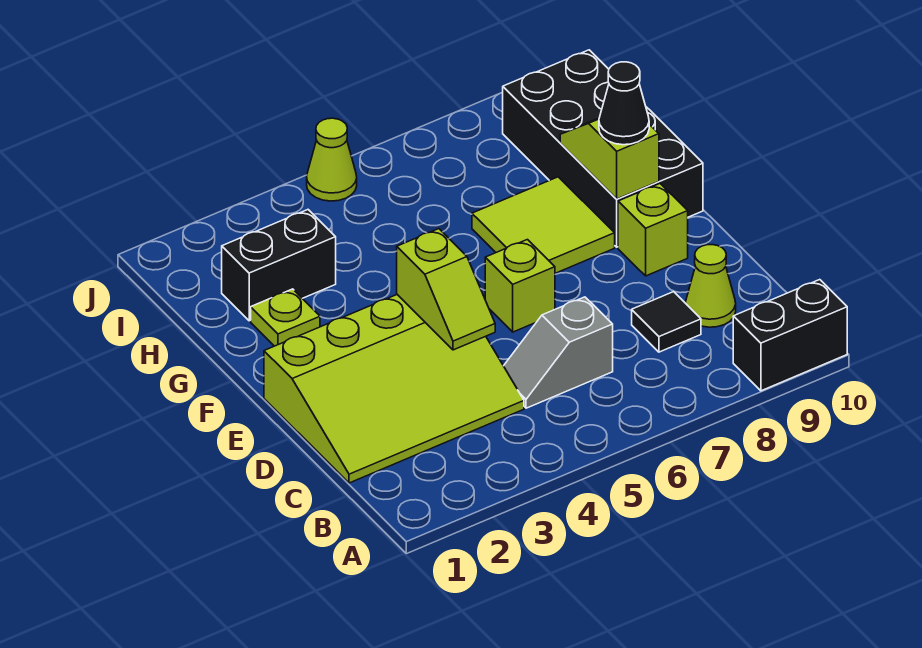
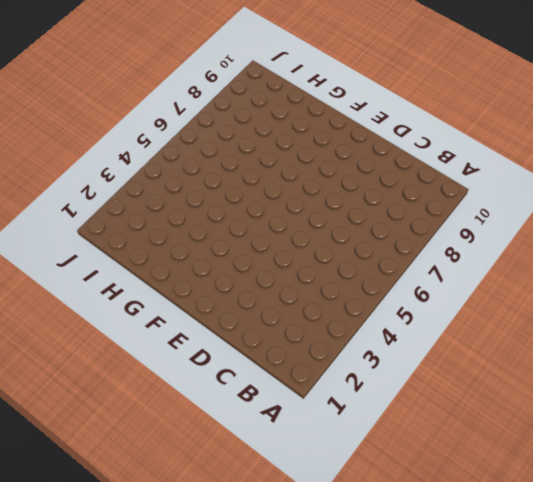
none -> black brick A9:A10 level 1
none -> lime slope C1:E4 level 1 top E
none -> grey slope C5:C6 level 1 top 6

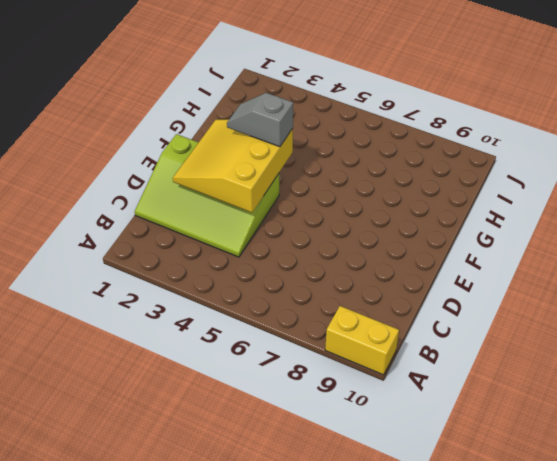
yellow brick A9:A10 level 1 -> black brick A9:A10 level 1
yellow slope D2:F4 level 2 top 4 -> lime slope D4:E4 level 2 top E
grey slope F3:F4 level 3 top 4 -> grey slope C5:C6 level 1 top 6
none -> black tile C8 level 1
none -> lime cone C9 level 1
none -> lime brick E6 level 1

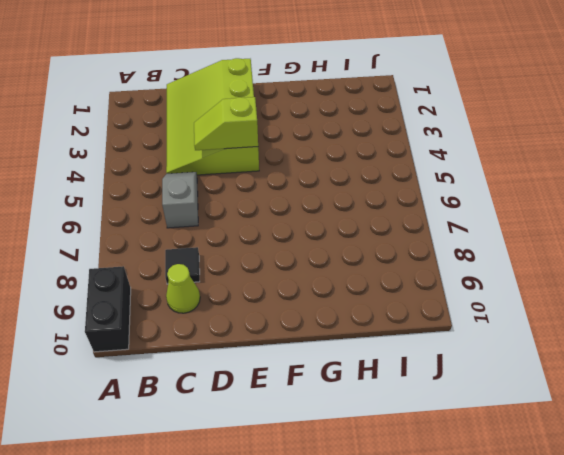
none -> lime brick E6 level 1
none -> lime brick E9 level 1
none -> lime tile F7:G8 level 1

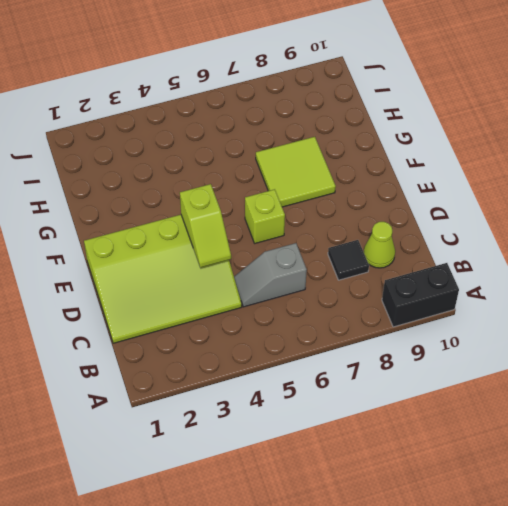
none -> lime brick E9 level 1
none -> black brick F9:I10 level 1
none -> lime plate G2 level 1

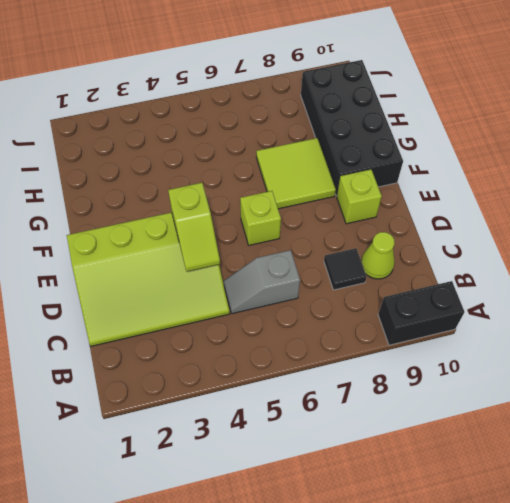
none -> lime plate G2 level 1
none -> black brick H2:H3 level 1
none -> lime cone J5 level 1

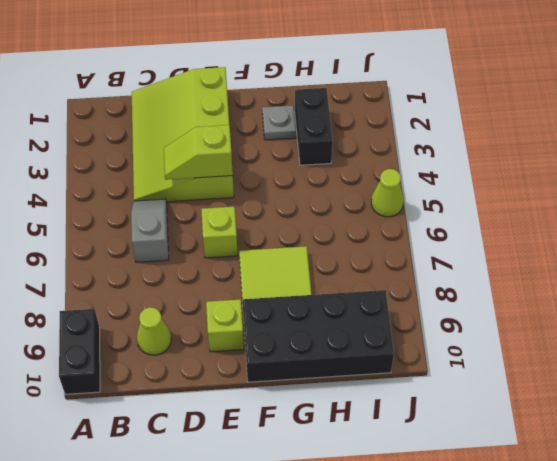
grey plate G2 level 1 -> lime plate G2 level 1
none -> black tile C8 level 1
none -> lime slope F9:G9 level 2 top F
none -> black cone F9 level 3

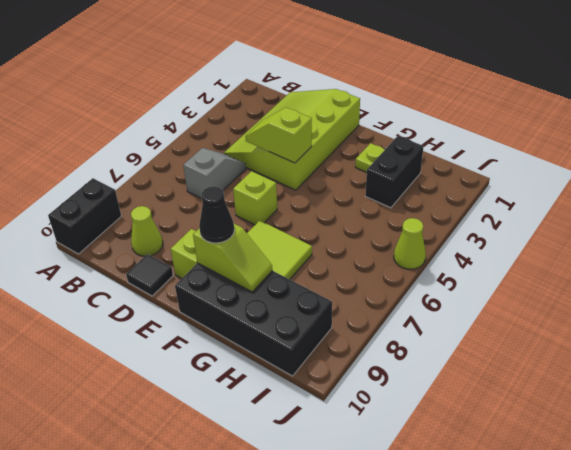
black tile D10 level 1 -> black tile C8 level 1

